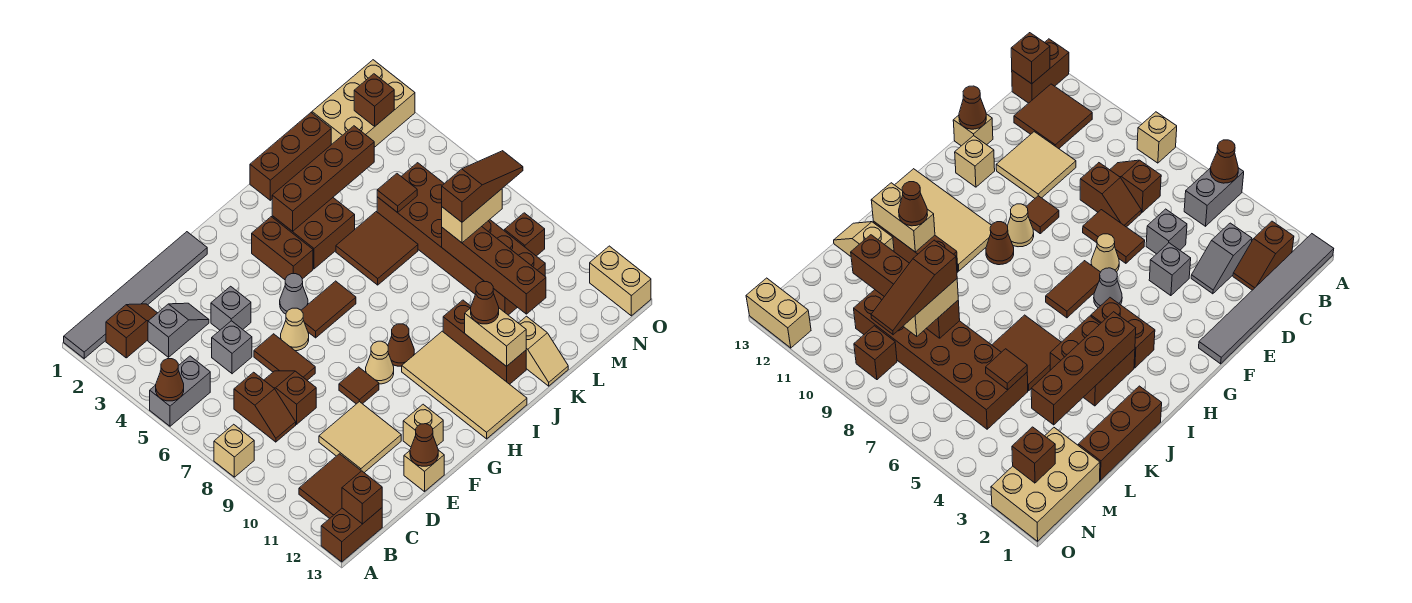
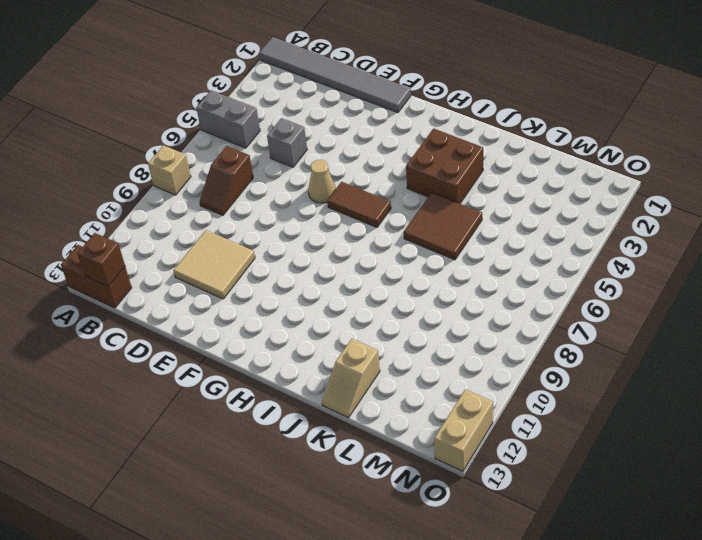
none -> brown slope B2:C2 level 1 top B
none -> brown tile B11:C12 level 1
none -> grey slope C3:D3 level 1 top C
none -> brown slope D7:D8 level 1 top 8

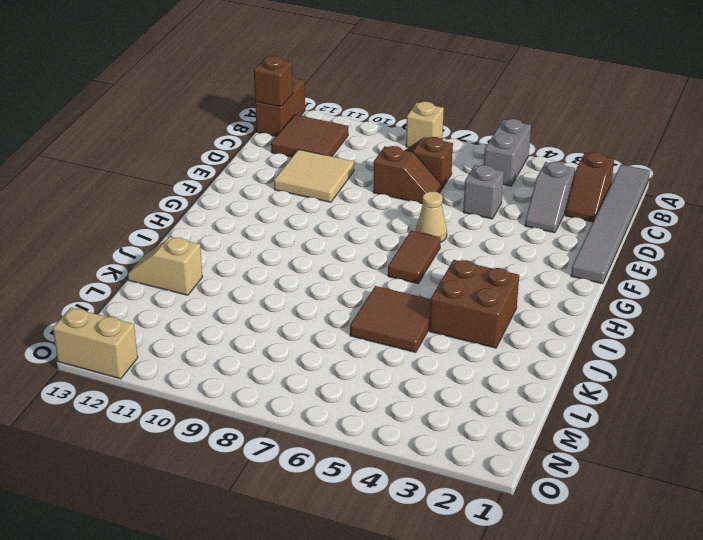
none -> grey brick E4 level 1
none -> brown tile E6:E7 level 1
none -> tan brick E13 level 1
none -> brown tile F9 level 1

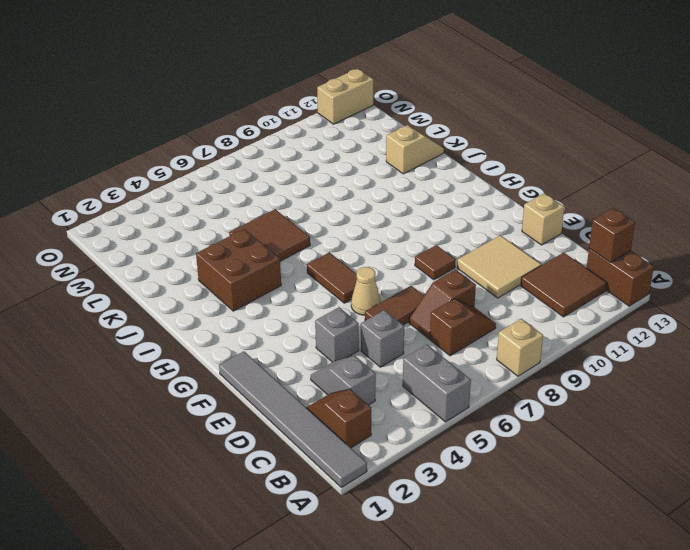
none -> tan brick F12 level 1
none -> grey cone G5 level 1
none -> tan cone G9 level 1
none -> brown brick H3:H4 level 1

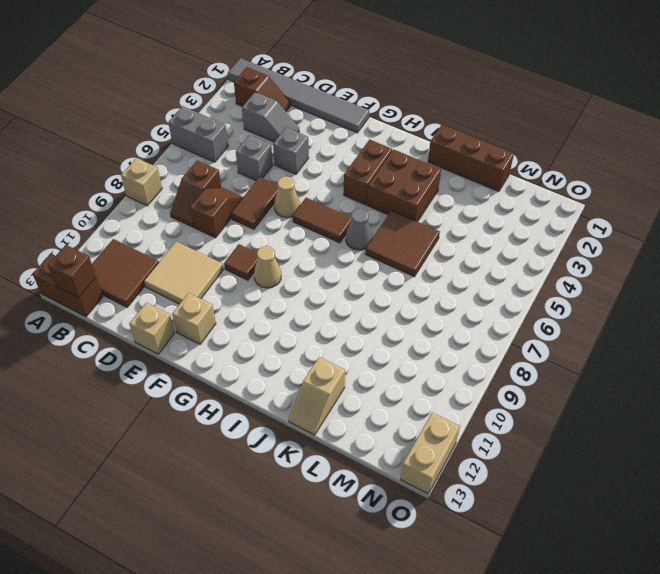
grey cone I6 level 1 -> grey cone G5 level 1
none -> brown cone H9 level 1
none -> tan tile H10:I13 level 1
none -> brown brick J10:J12 level 1
none -> brown brick L5:M10 level 1

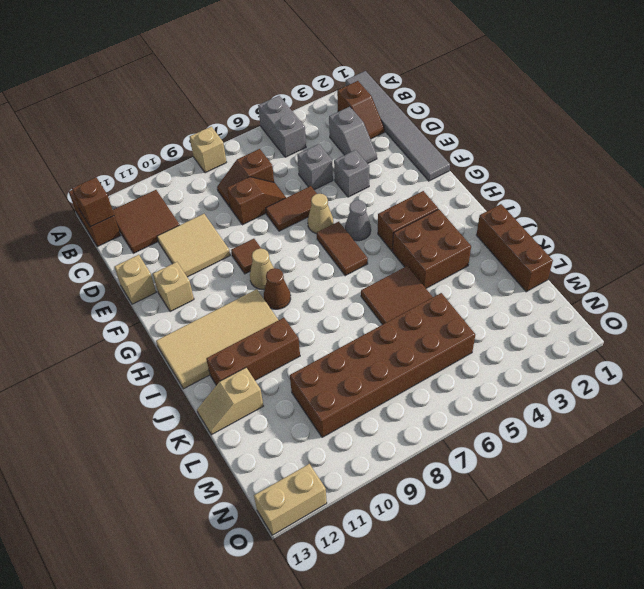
none -> tan brick M1:O2 level 1
none -> brown brick N9 level 1
none -> brown cone A5 level 2
none -> brown cone E13 level 2

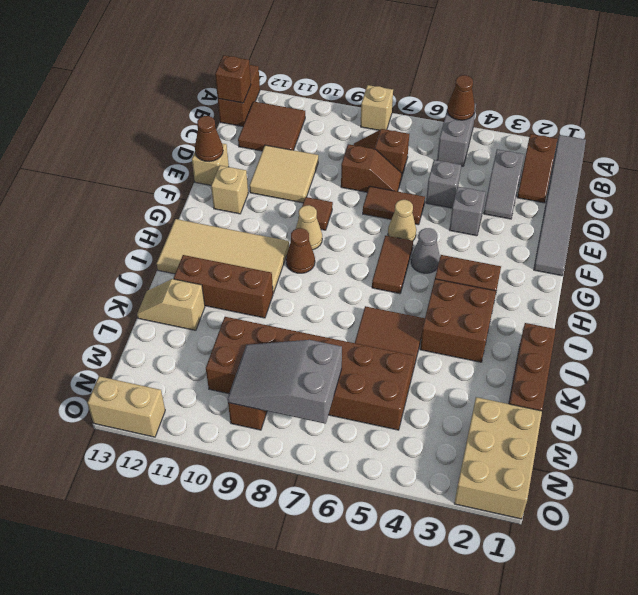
grey slope M7:N9 level 2 top 7 -> none
none -> brown brick I3:L3 level 2
none -> tan brick J11:J12 level 2
none -> brown tile L5 level 2
none -> brown brick L8:L11 level 2

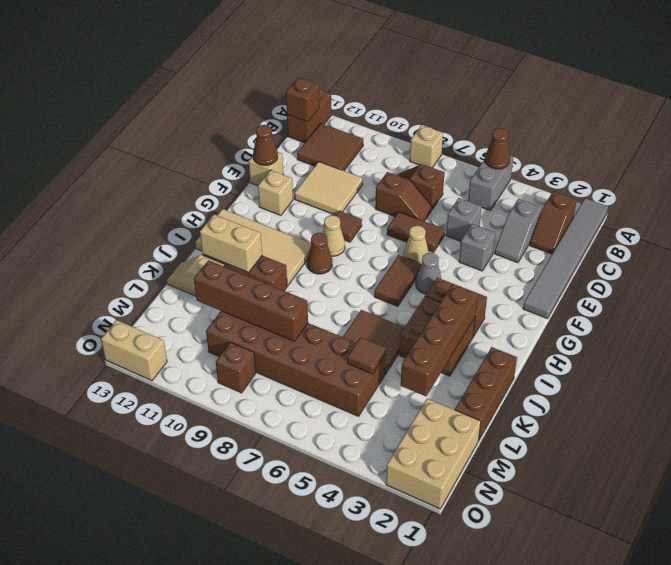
none -> brown brick N2 level 2
none -> brown cone J11 level 3
none -> tan brick L8:M8 level 3
none -> brown slope L8:N8 level 4 top L

